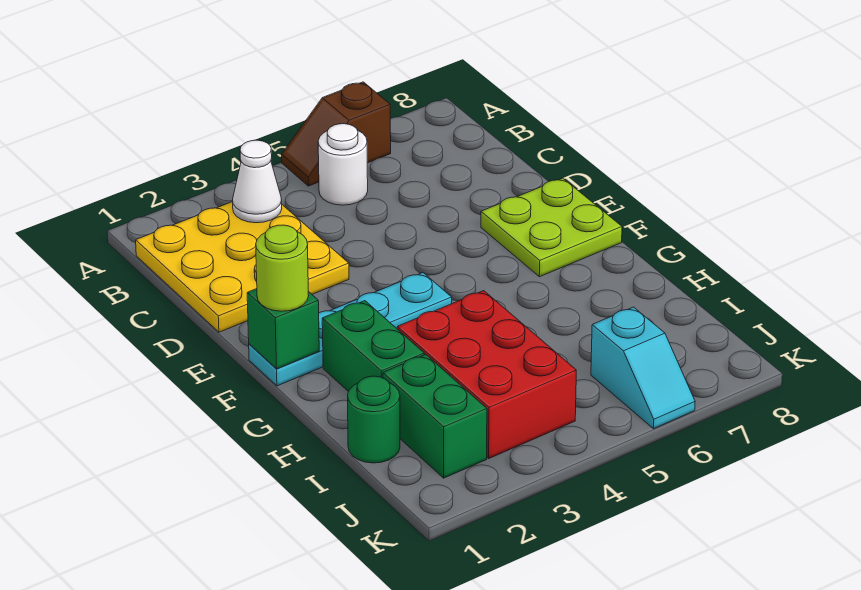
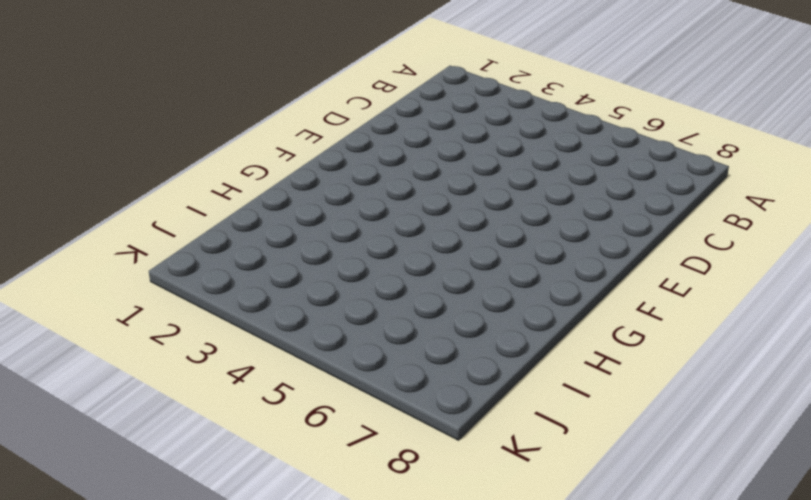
none -> brown slope A5:A6 level 1 top 6
none -> yellow plate B1:D3 level 1
none -> white round brick B5 level 1

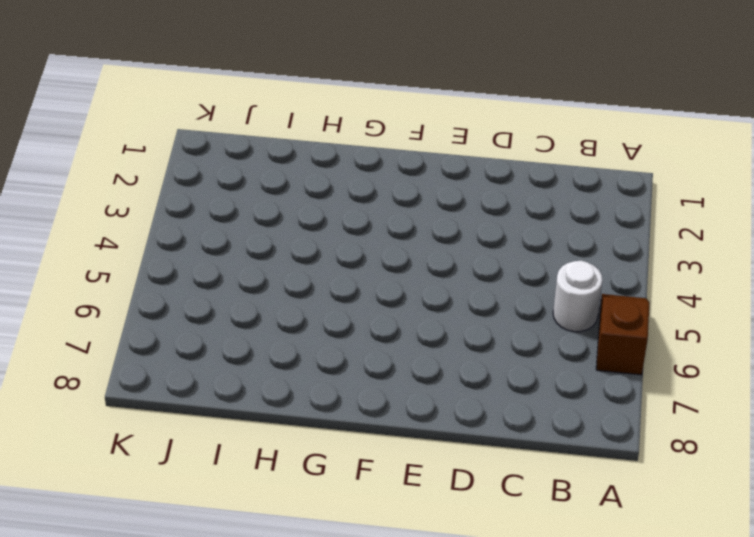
none -> yellow plate B1:D3 level 1
none -> lime plate E7:F8 level 1
none -> cyan plate F1:F4 level 1

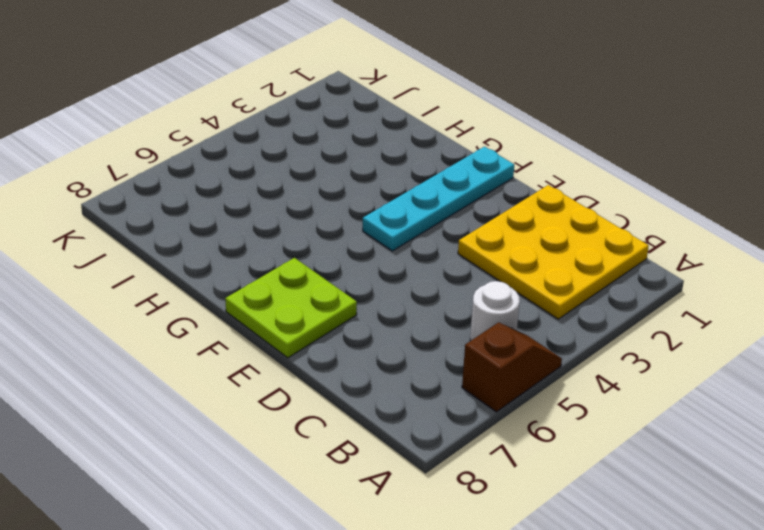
none -> green brick G2:H2 level 1
none -> red brick H3:J4 level 1
none -> green round brick I1 level 1

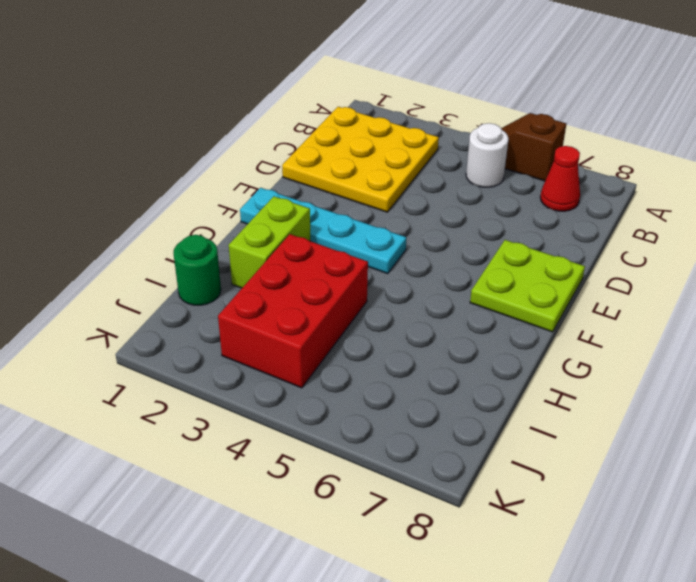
red cone B7 level 1 -> none
lime brick G2:H2 level 1 -> green brick G2:H2 level 1
none -> green brick I2:J2 level 1
none -> cyan slope J6:K6 level 1 top J
none -> white cone B3 level 2

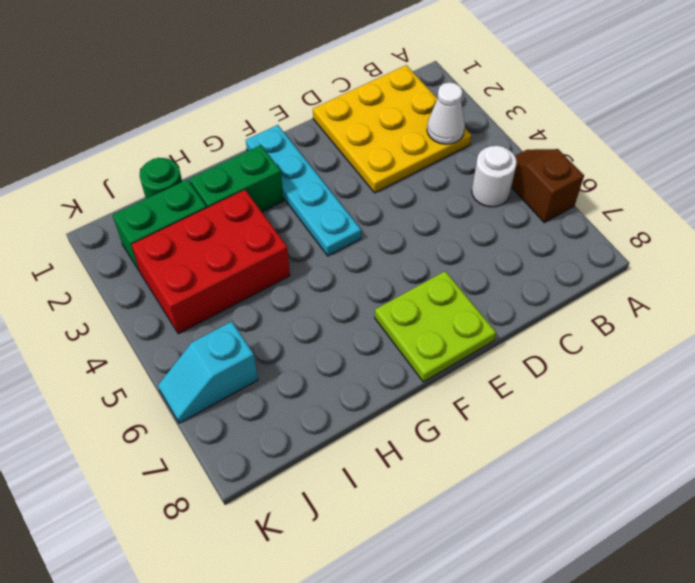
none -> green brick F1 level 2
none -> lime round brick F1 level 3

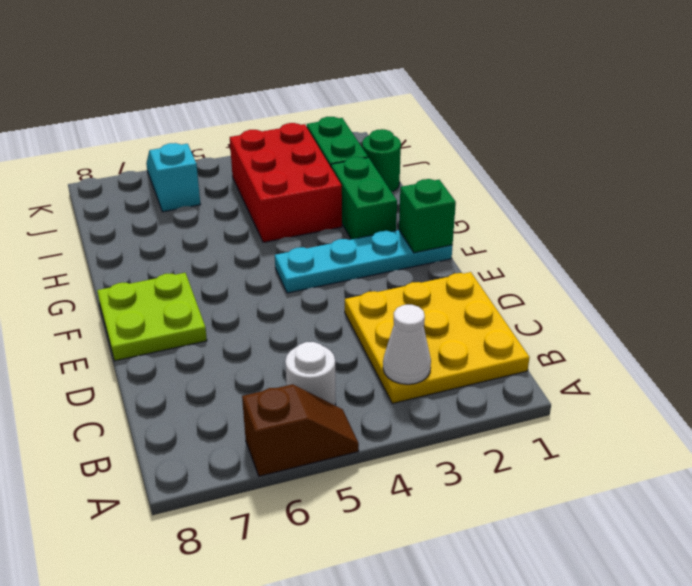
none -> lime round brick F1 level 3

